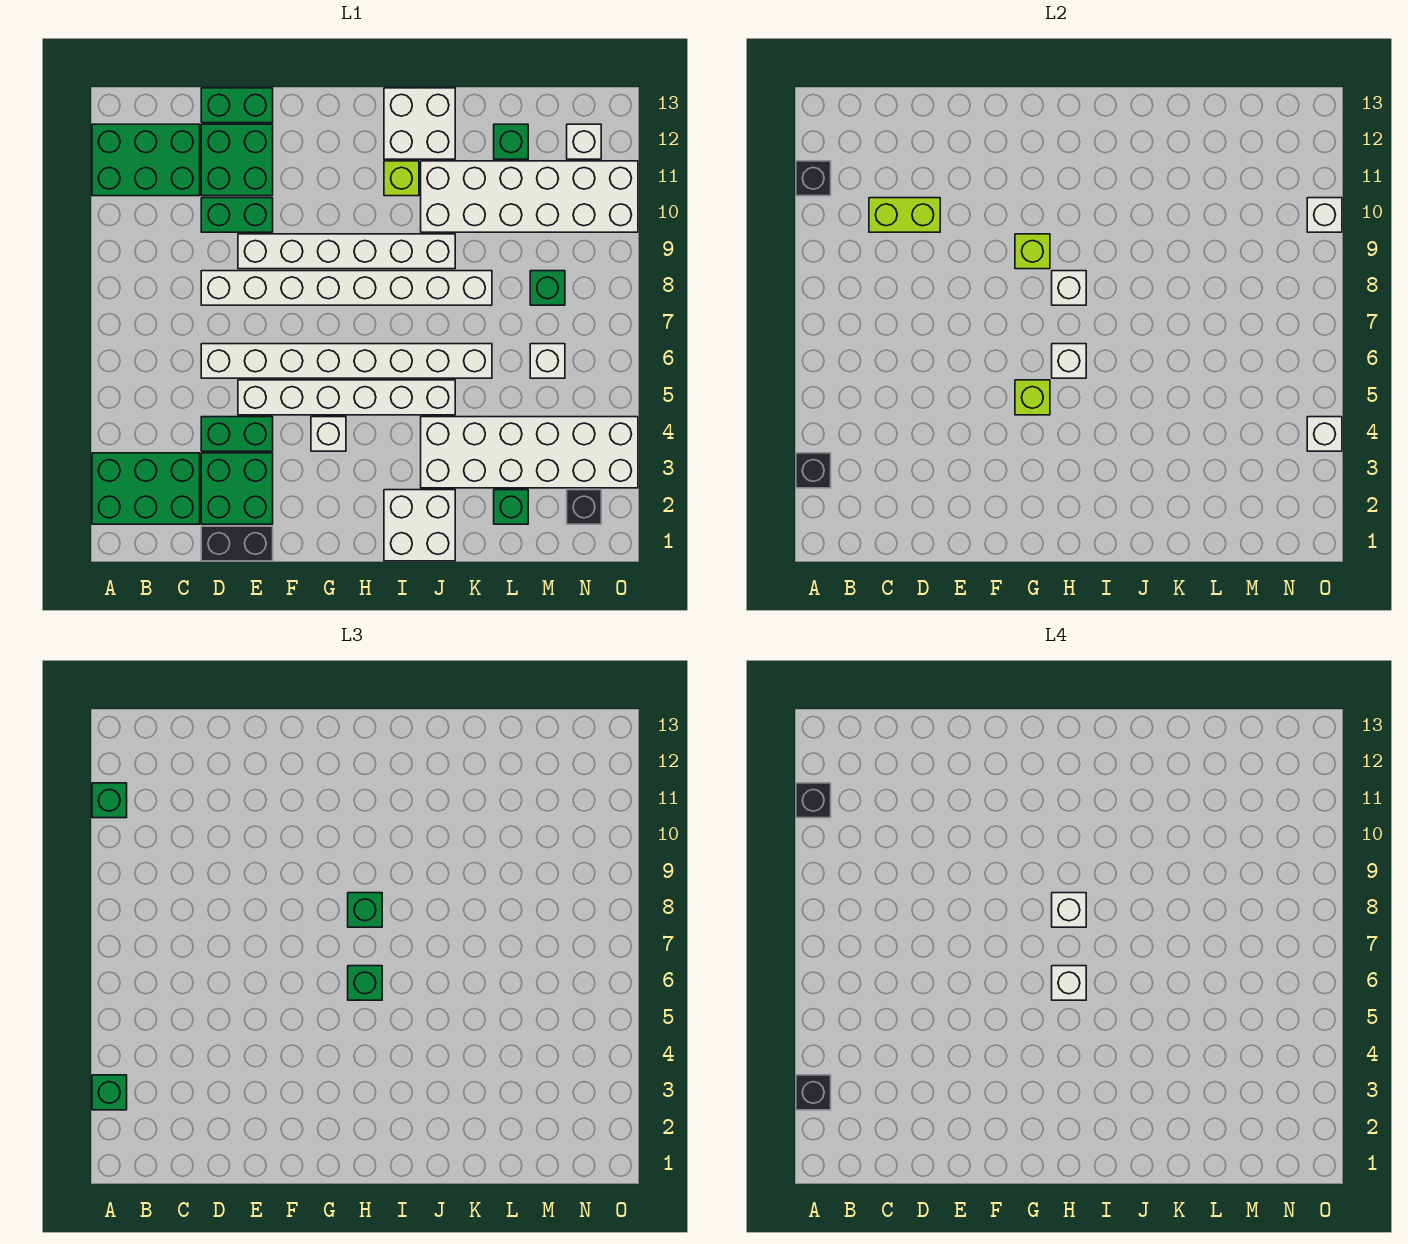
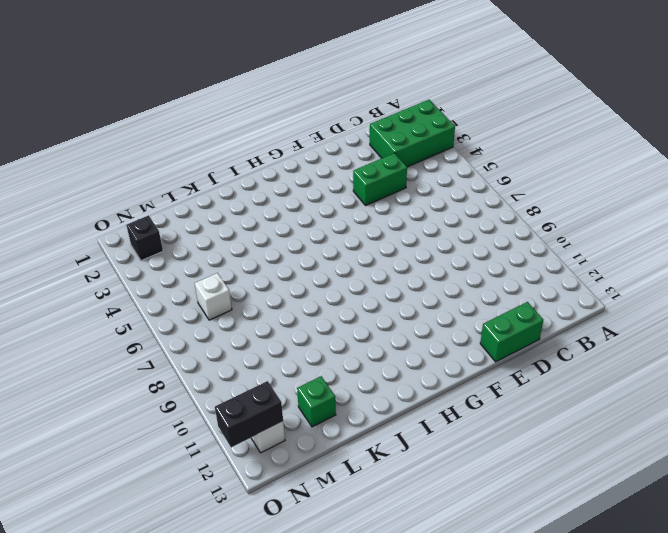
black brick N12:O12 level 2 -> black brick D1:E1 level 1
none -> green brick A11:C12 level 1
none -> green brick D2:E3 level 1
none -> white brick D6:K6 level 1
none -> white brick D8:K8 level 1

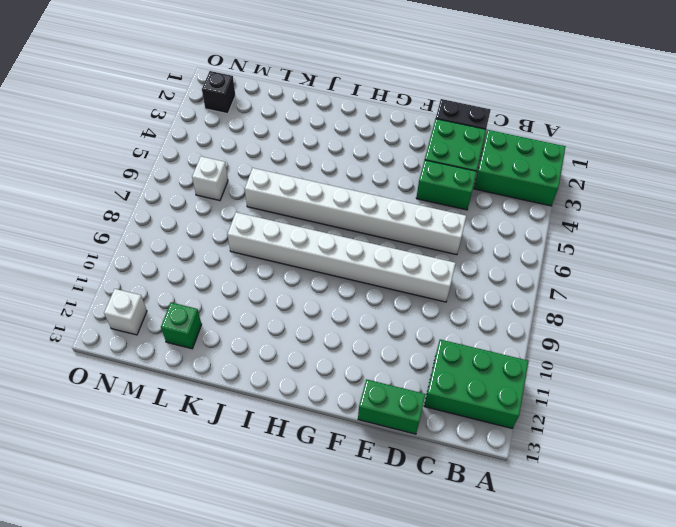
none -> green brick D10:E10 level 1
none -> green brick D11:E12 level 1
none -> white brick E5:J5 level 1
none -> white brick E9:J9 level 1

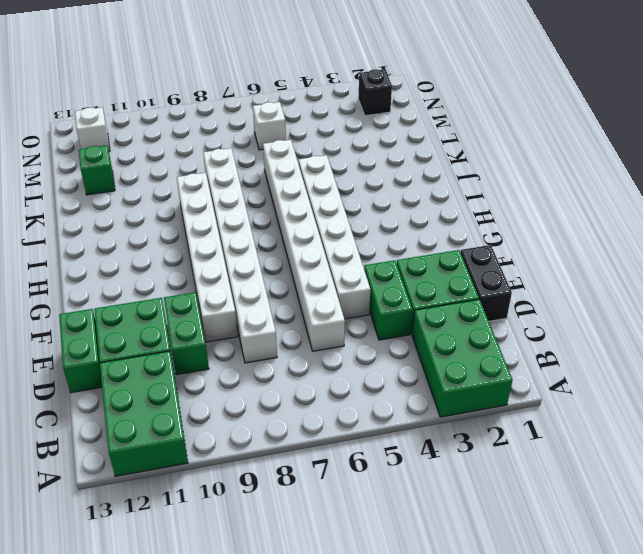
none -> white brick G4 level 1
none -> white brick I1:J2 level 1
none -> lime brick I11 level 1
none -> white brick I12:J13 level 1

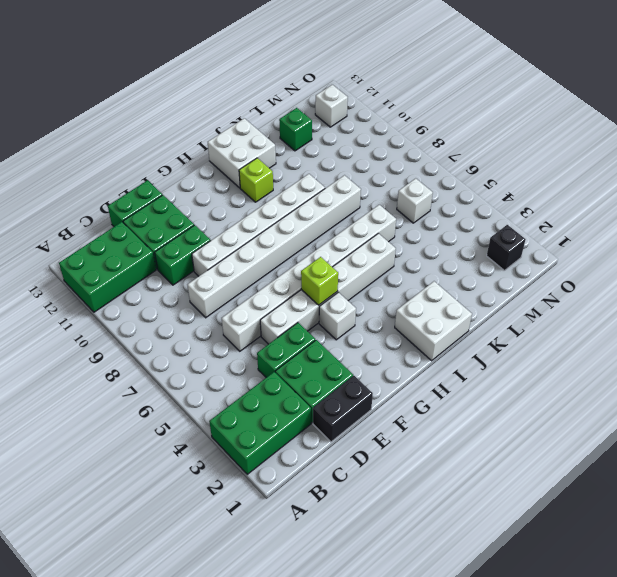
none -> white brick J3:O4 level 1
none -> white brick J10:O11 level 1
none -> green brick L2 level 1
none -> green brick M8 level 1

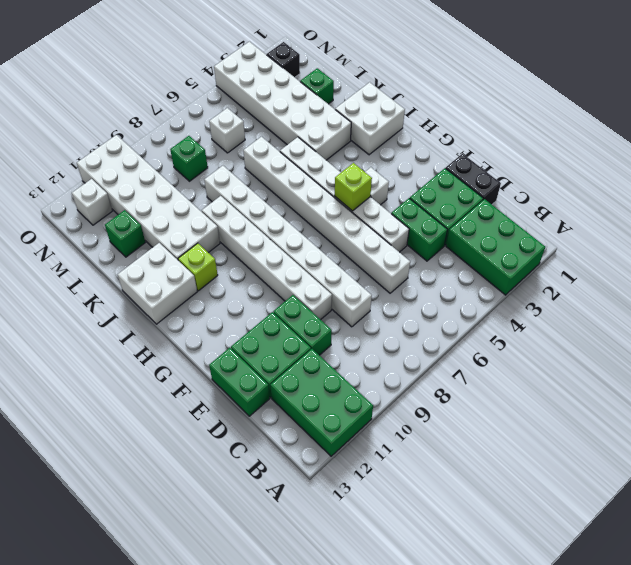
none -> black brick A3 level 2
none -> black brick A11 level 2
none -> lime brick C10:D10 level 2
none -> lime brick G9 level 2

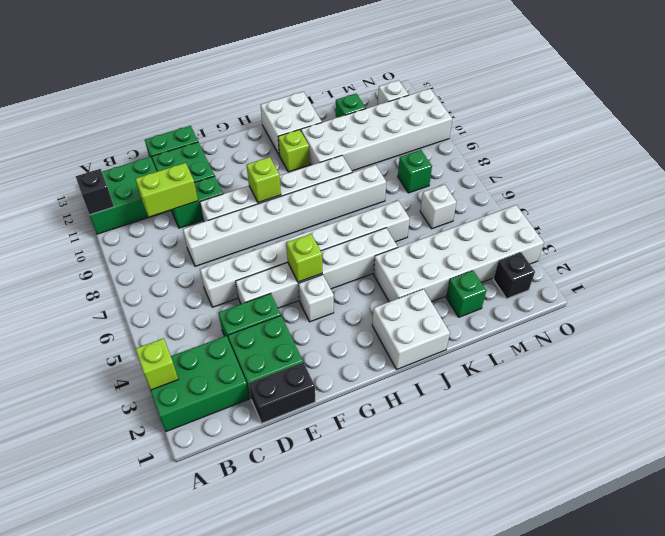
lime brick A3 level 2 -> black brick A3 level 2
none -> white brick H6 level 2
none -> white brick H8 level 2
none -> white brick O4 level 2
none -> white brick O10 level 2

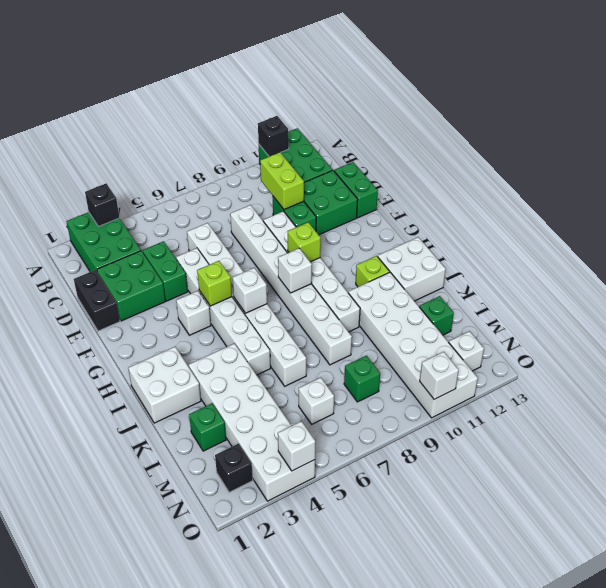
none -> green brick A3 level 3
none -> green brick A11 level 3
none -> green brick H6 level 3
none -> green brick H8 level 3

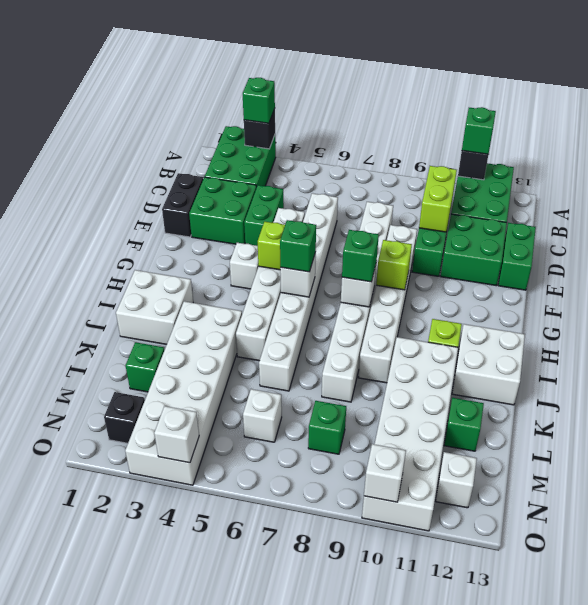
none -> black brick A3 level 4
none -> black brick A11 level 4
none -> white brick H6 level 4
none -> white brick H8 level 4

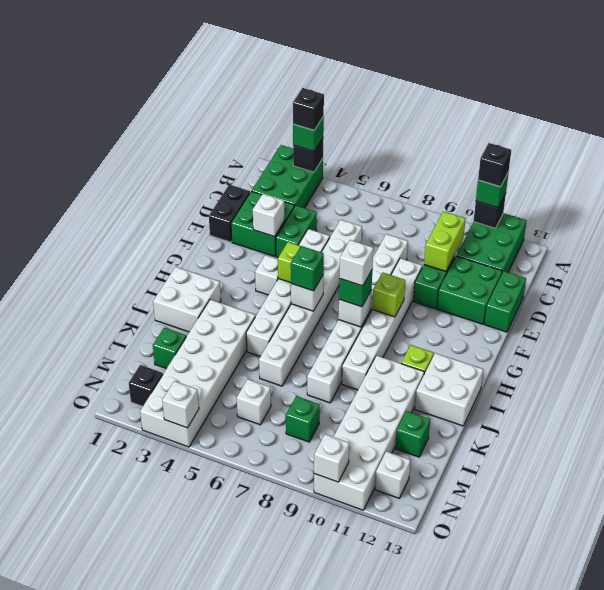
white brick E3 level 2 -> white brick H6 level 4

